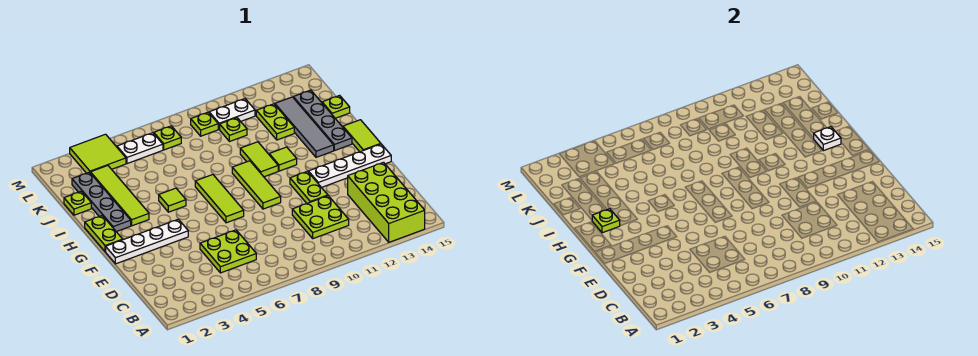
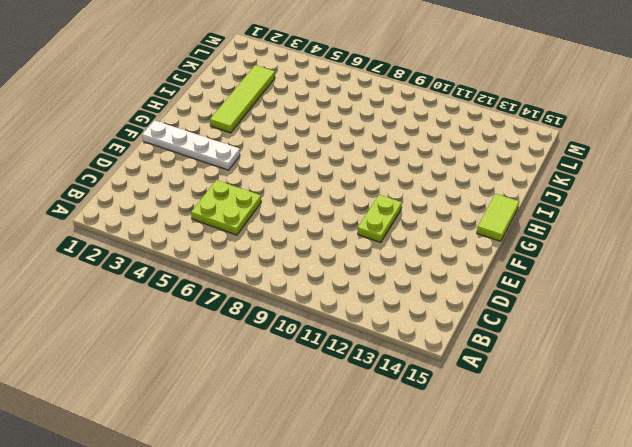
none -> lime brick A13:D14 level 1
none -> lime plate C10:D11 level 1
none -> lime tile F7:H7 level 1

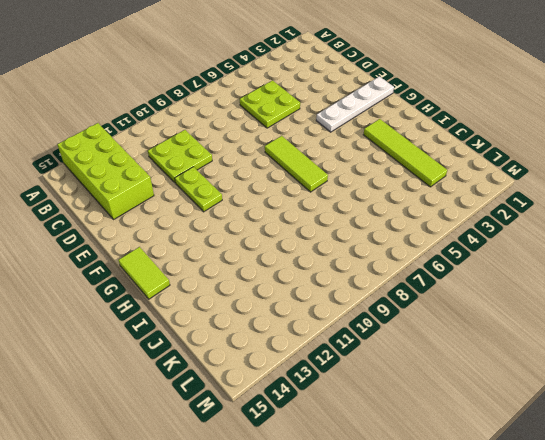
none -> lime tile F9:H9 level 1
none -> white plate F12:F15 level 1
none -> lime plate G1:H1 level 1

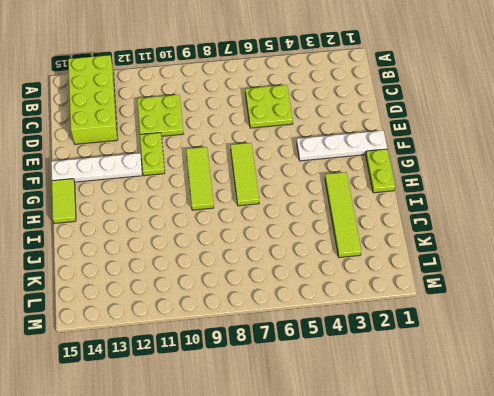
none -> grey plate H2:K2 level 1
none -> lime tile H5 level 1
none -> lime tile H10:I10 level 1

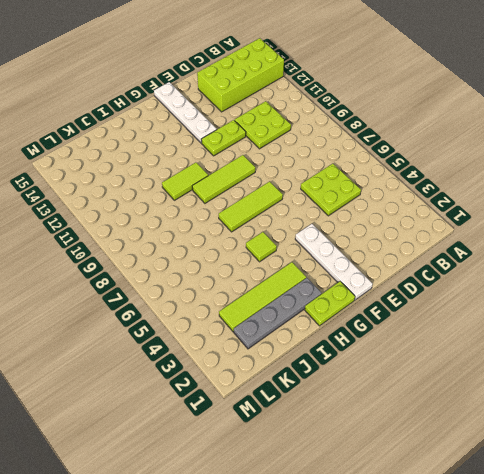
none -> lime tile G15:H15 level 1
none -> lime tile H11 level 1
none -> grey tile H13:K13 level 1

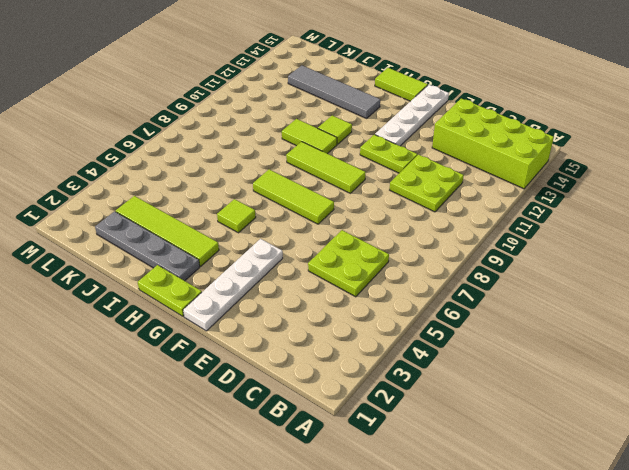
none -> grey plate H14:K14 level 1
none -> lime plate J1 level 1
none -> lime plate J12:K12 level 1

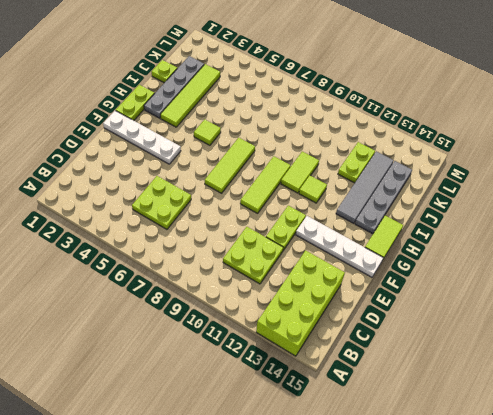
none -> lime plate J15 level 1
none -> lime plate K10 level 1
none -> lime tile L3:M4 level 1

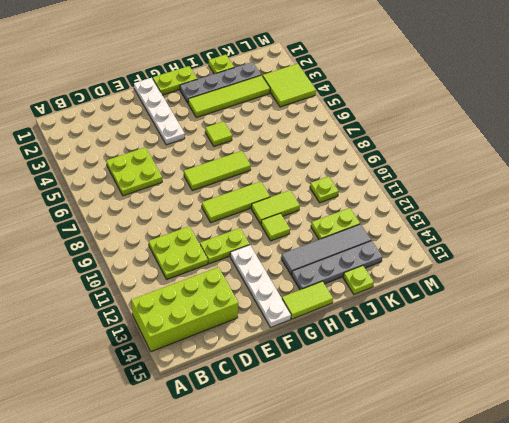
none -> white plate L5:L6 level 1
none -> lime plate L7 level 1
none -> lime plate L9 level 1

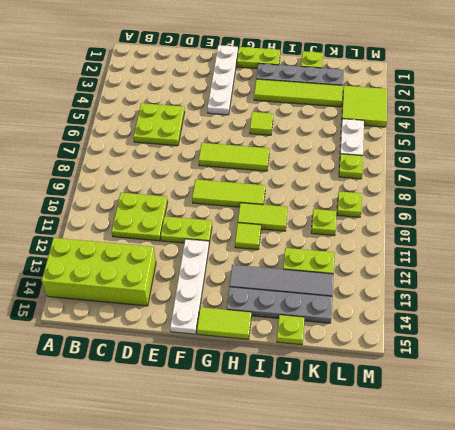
none -> white plate L10:L11 level 1
none -> lime plate H2 level 2
none -> white plate H14 level 2

